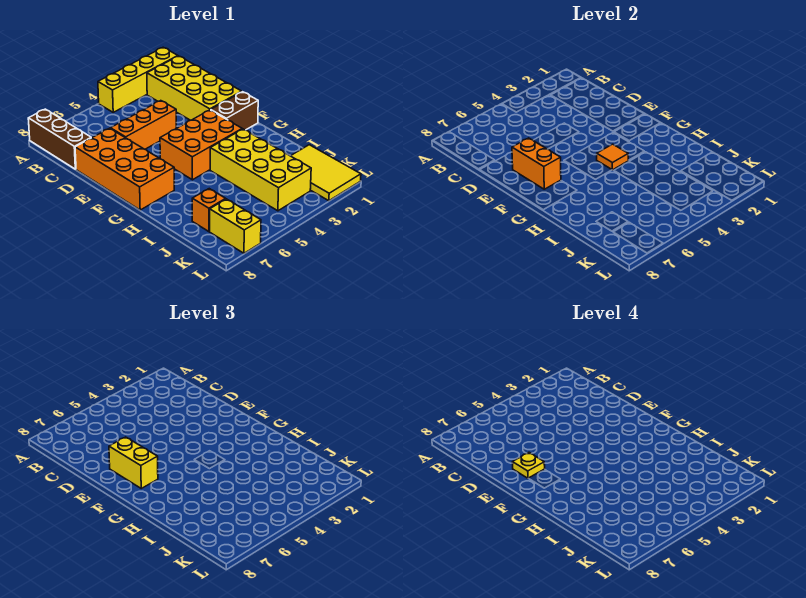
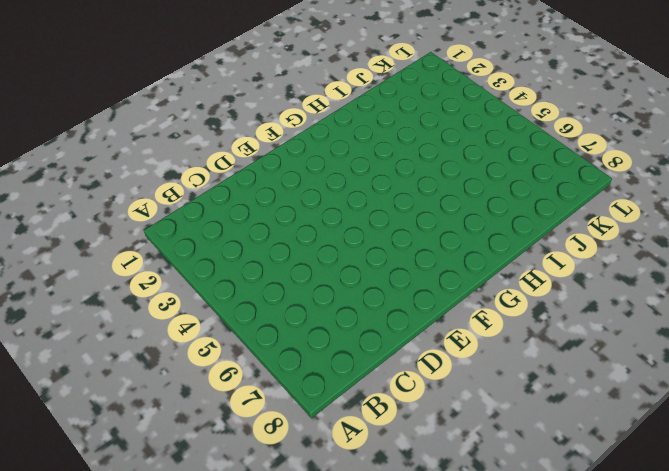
none -> yellow brick A1:A4 level 1
none -> brown brick A8:C8 level 1
none -> yellow brick B1:E2 level 1

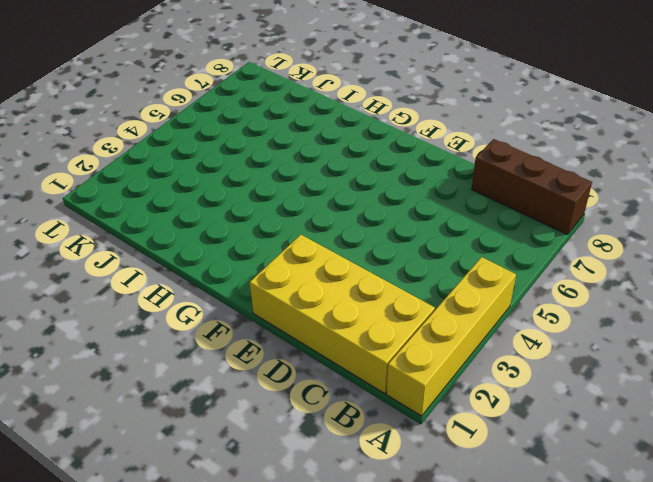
none -> orange brick D4:D6 level 1
none -> orange brick D7:G8 level 1
none -> brown brick F1:F2 level 1

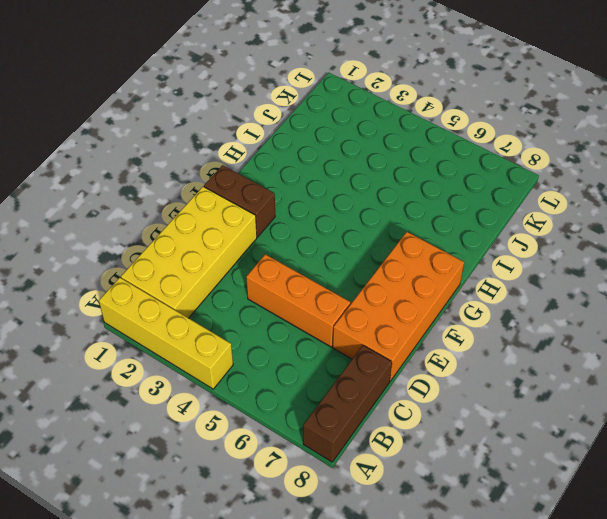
none -> orange brick F3:G5 level 1
none -> yellow brick H3:K4 level 1
none -> yellow tile J1:L2 level 1

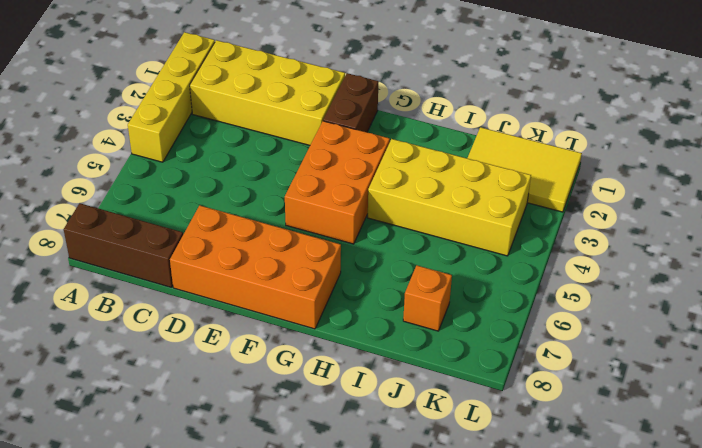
none -> orange brick D4:D6 level 1
none -> yellow brick K7:L7 level 1
none -> orange brick E7:F7 level 2

